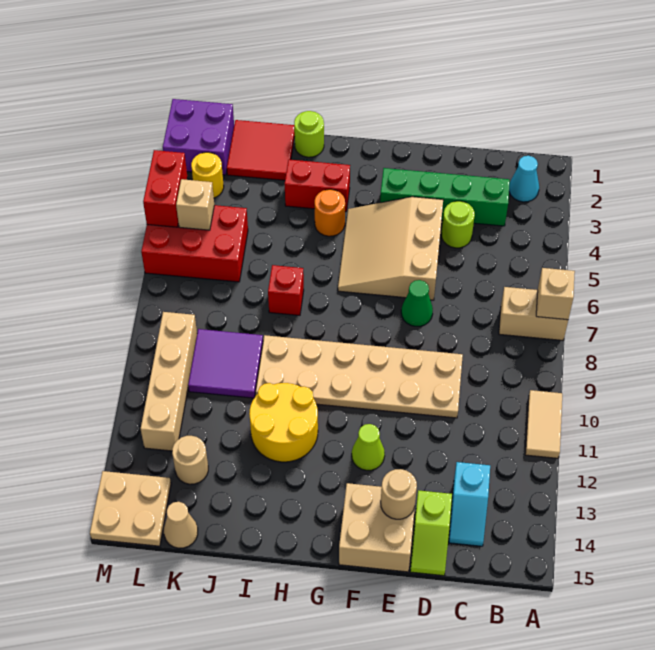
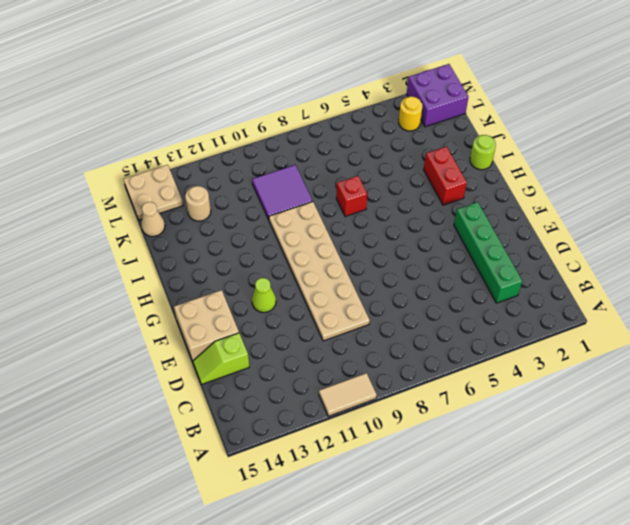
none -> tan brick A7:B7 level 1
none -> cyan cone B2 level 1
none -> cyan slope C13:C14 level 1 top 13
none -> lime round brick D4 level 1

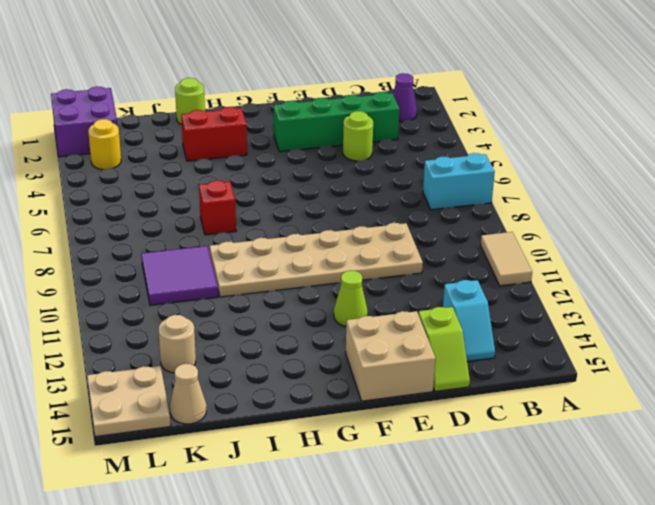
cyan brick A7:B7 level 1 -> tan brick A7:B7 level 1
purple cone B2 level 1 -> cyan cone B2 level 1
none -> tan slope E4:G6 level 1 top E
none -> green cone E7 level 1
none -> orange round brick H4 level 1
none -> yellow round brick H11:I12 level 1

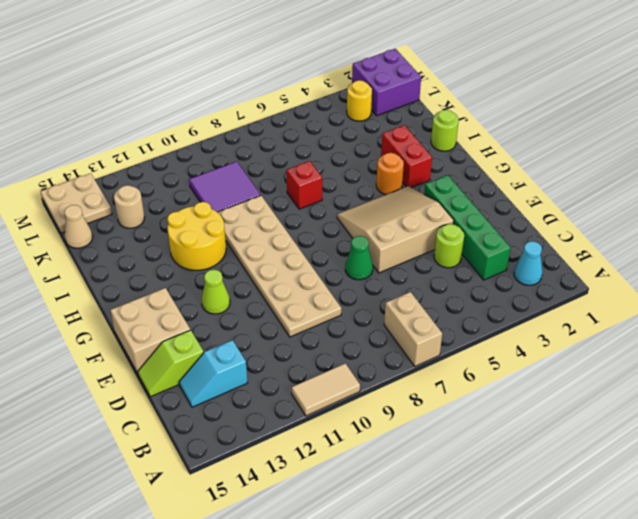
none -> red tile J1:K2 level 1
none -> red brick K5:M6 level 1
none -> tan brick L9:L12 level 1
none -> tan brick A7 level 2

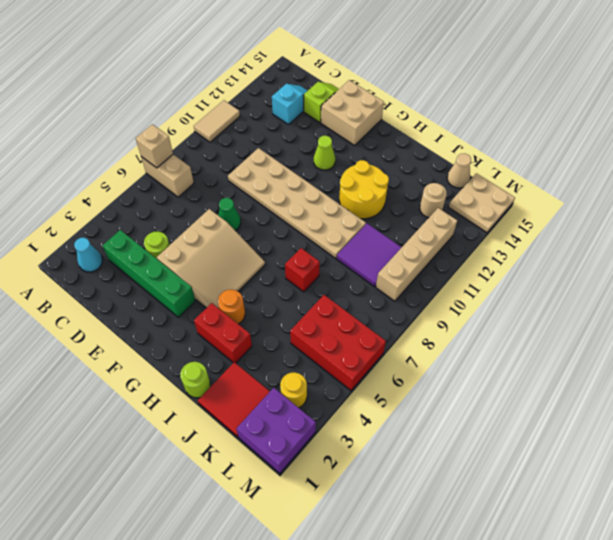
none -> tan round brick E14 level 2
none -> tan brick L5 level 2
none -> red brick M4:M5 level 2

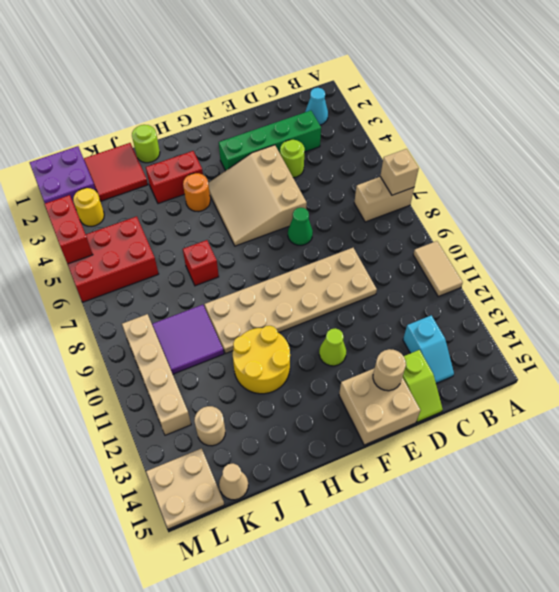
none -> tan brick L5 level 2

